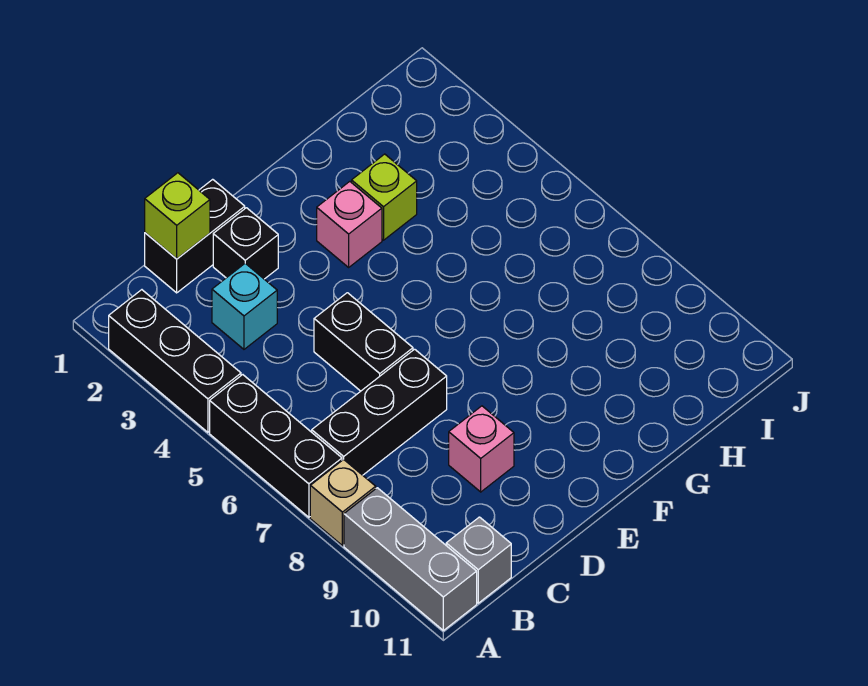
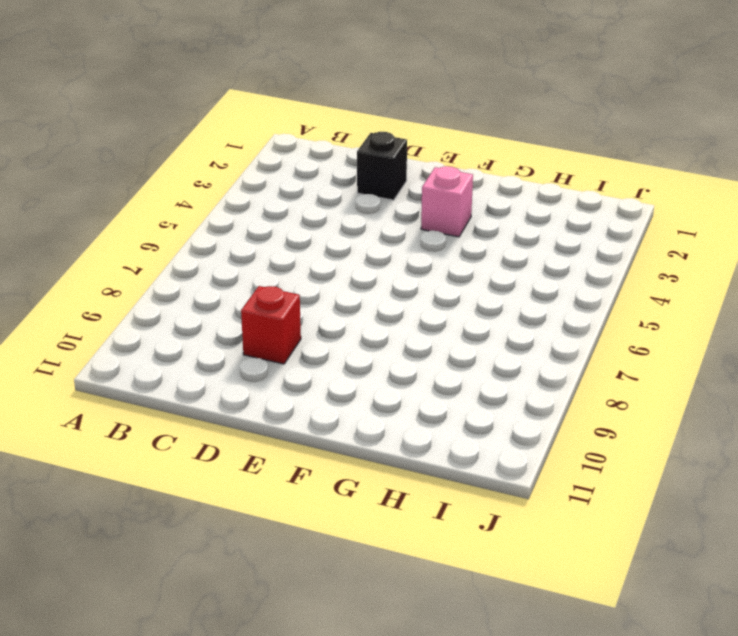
red brick D9 level 1 -> pink brick D9 level 1
none -> black brick A2:A4 level 1
none -> black brick A5:A7 level 1
none -> tan brick A8 level 1

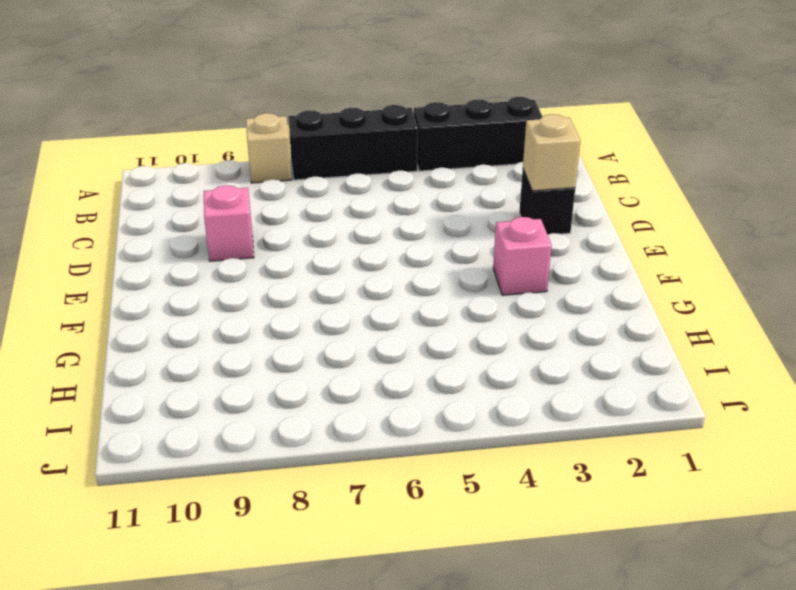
tan brick D2 level 2 -> none
none -> grey brick A9:A11 level 1
none -> black brick B7:D7 level 1
none -> grey brick B11 level 1

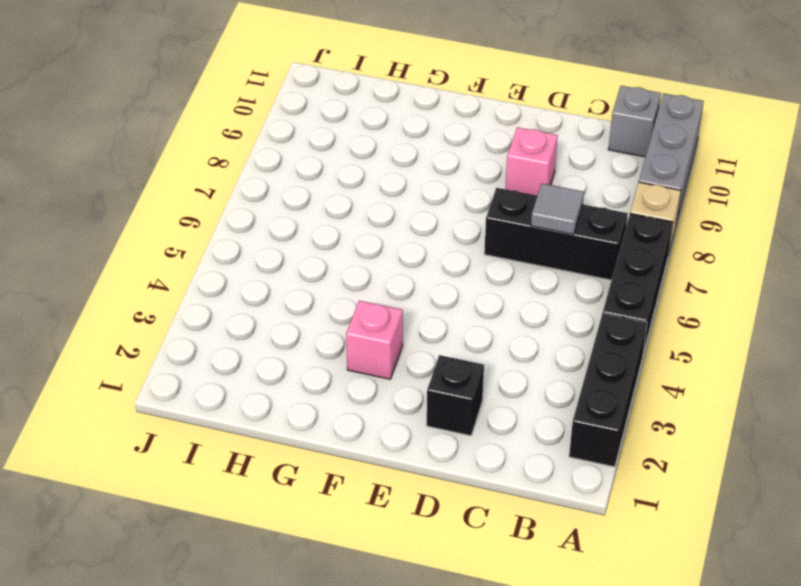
grey tile C7 level 2 -> none
none -> black brick C1:D1 level 1
none -> cyan brick C3 level 1
none -> black brick D5:D6 level 1

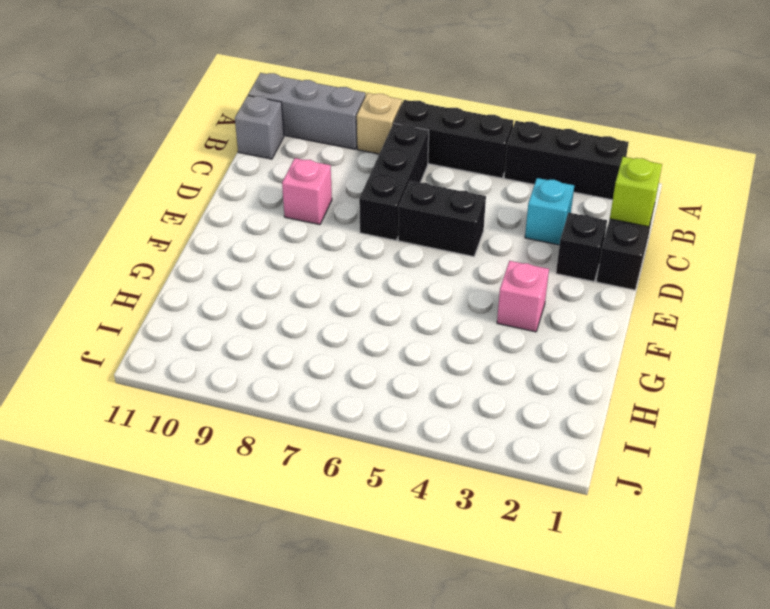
none -> lime brick G3 level 1

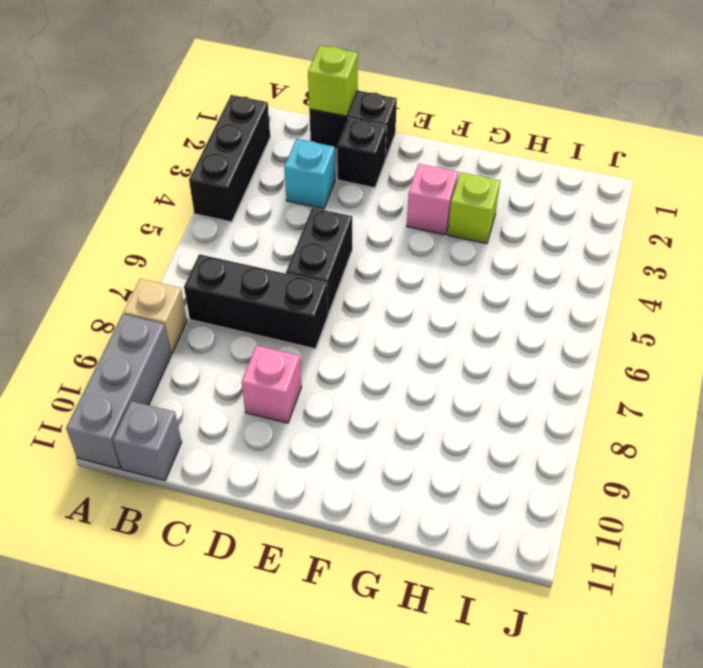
none -> black brick A5:A7 level 1

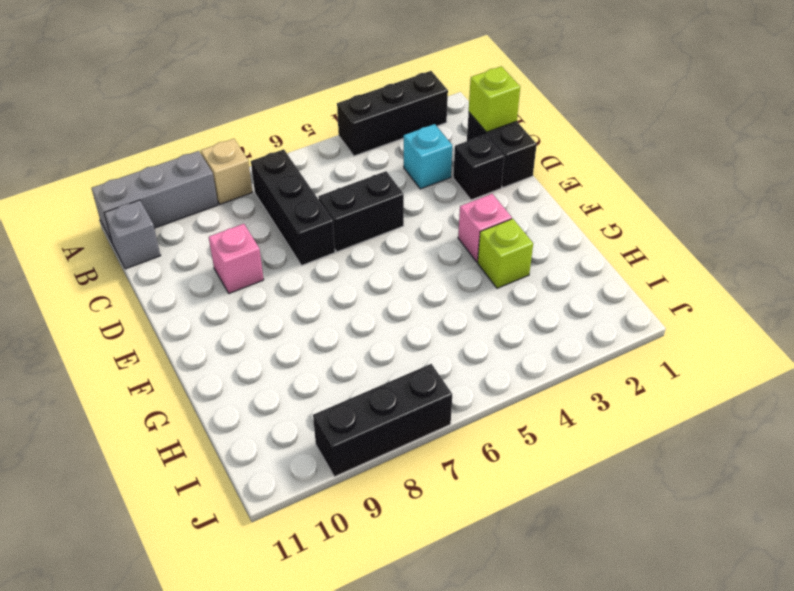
black brick J7:J9 level 1 -> black brick A5:A7 level 1

